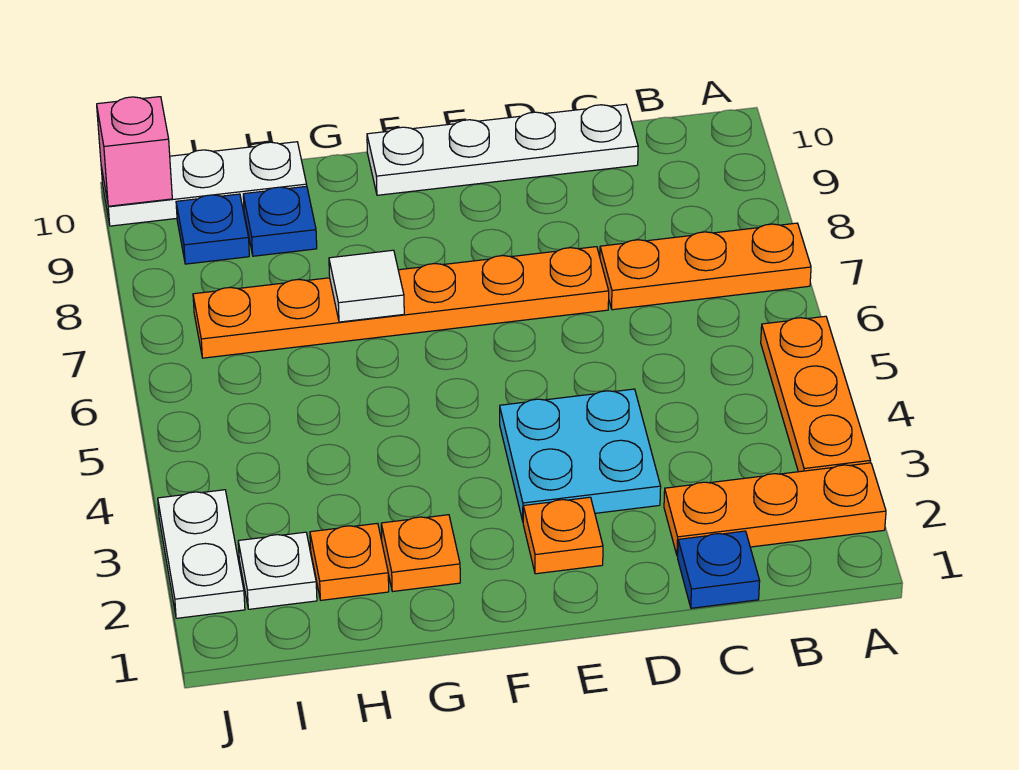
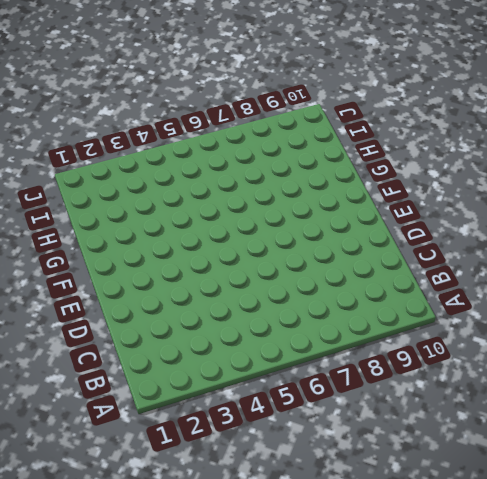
none -> orange plate A2:C2 level 1
none -> orange plate A3:A5 level 1
none -> orange plate A7:C7 level 1

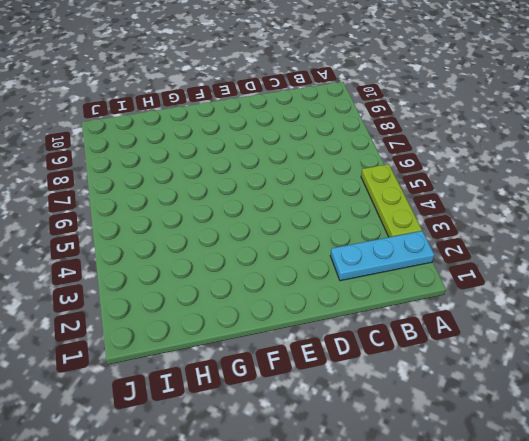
cyan plate A2:C2 level 1 -> orange plate A2:C2 level 1
lime plate A3:A5 level 1 -> orange plate A3:A5 level 1
none -> orange plate A7:C7 level 1
none -> blue plate C1 level 1
none -> white plate C10:F10 level 1

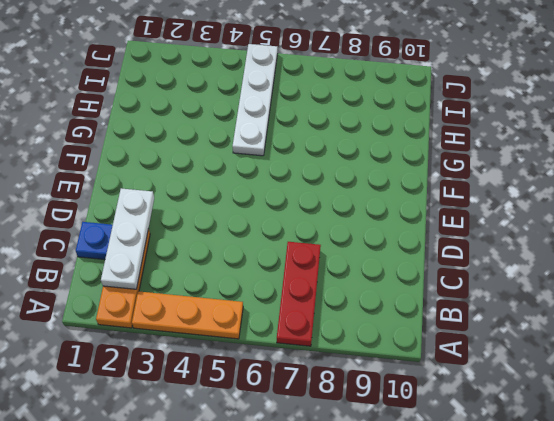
red plate A7:C7 level 1 -> orange plate A7:C7 level 1
white plate B2:D2 level 2 -> white plate H10:J10 level 1
white plate G5:J5 level 1 -> white plate C10:F10 level 1
none -> cyan plate D3:E4 level 1
none -> orange plate D7:I7 level 1
none -> orange plate E2 level 1

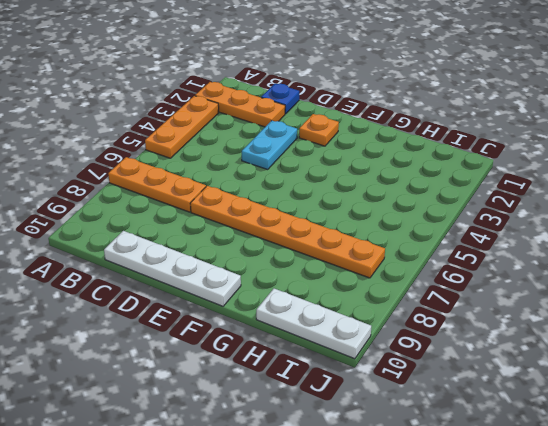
cyan plate D3:D4 level 1 -> cyan plate D3:E4 level 1
none -> orange plate G2 level 1
none -> orange plate H2 level 1
none -> blue plate H9 level 1

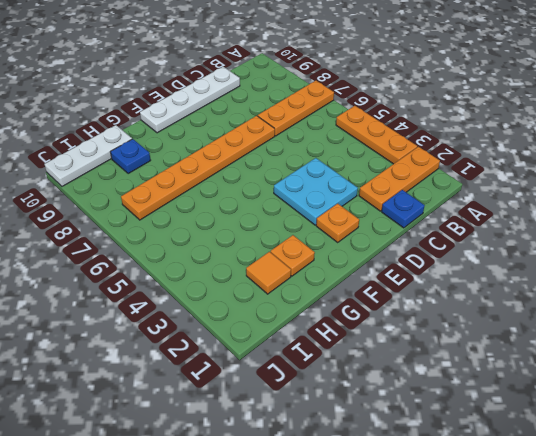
orange tile H2 level 1 -> orange plate H2 level 1
none -> white plate I2 level 1
none -> blue plate I9 level 1
none -> white plate J2:J3 level 1

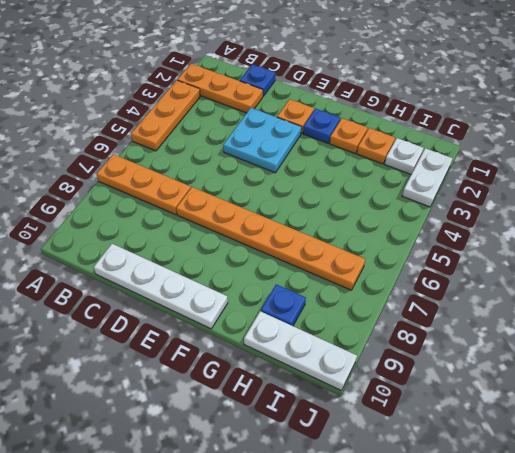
blue plate F2 level 1 -> blue plate I9 level 1
none -> white tile G7 level 2
none -> pink brick J10 level 2

